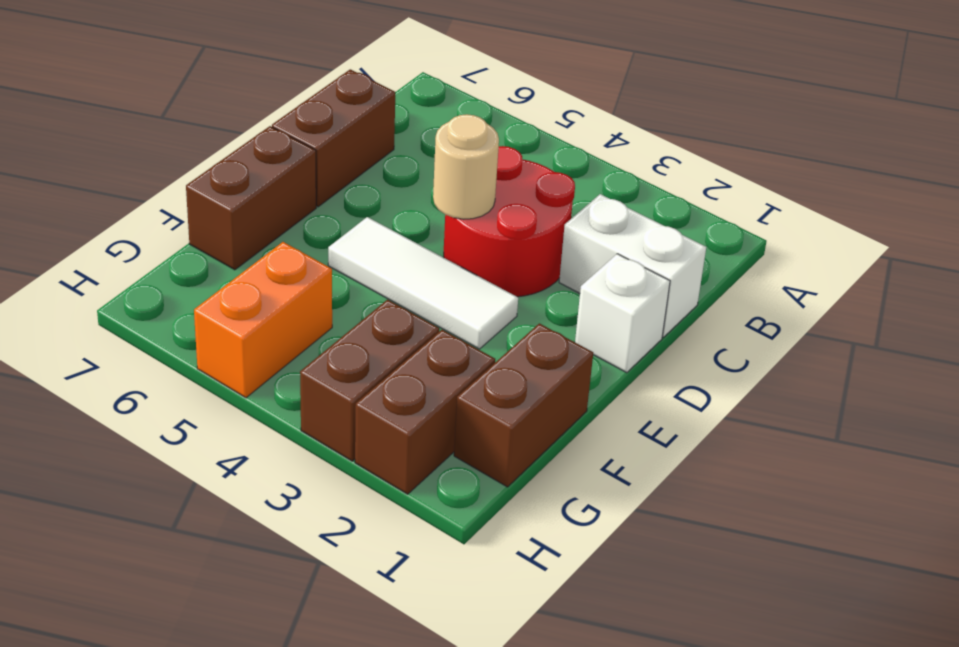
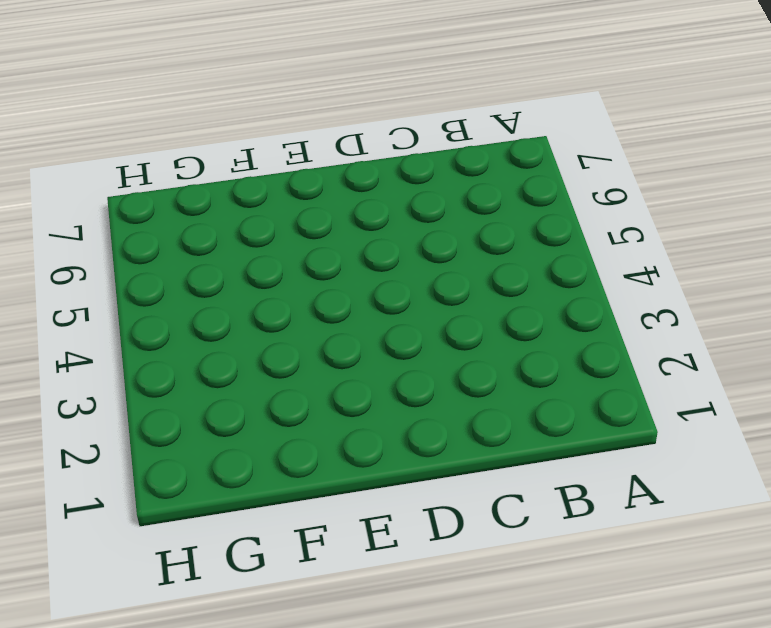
none -> white brick C1:C2 level 1
none -> red round brick C3:D4 level 1

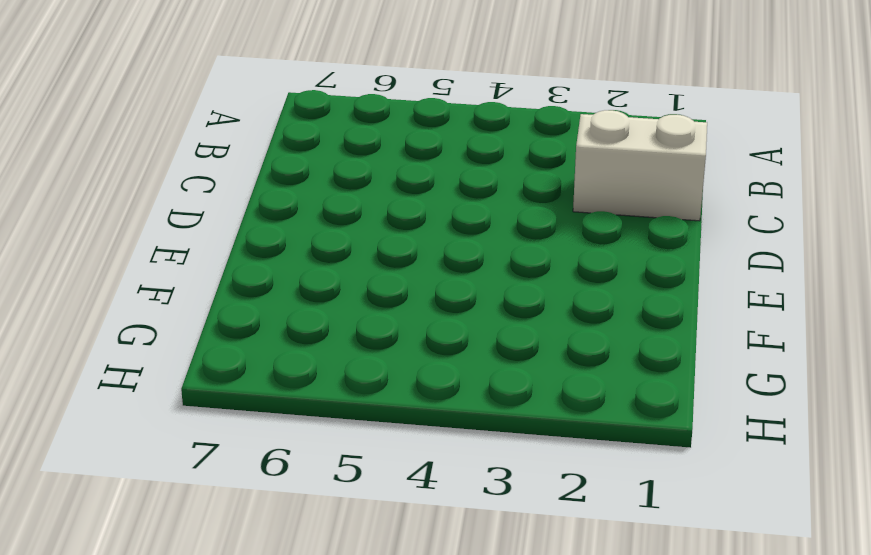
none -> red round brick C3:D4 level 1
none -> brown brick C7:D7 level 1

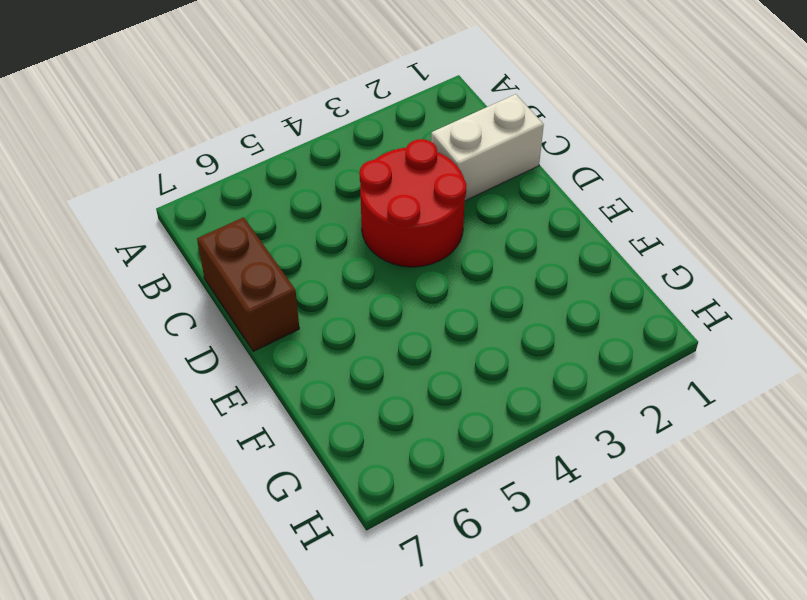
none -> white brick D1 level 1
none -> white tile E3:E5 level 1

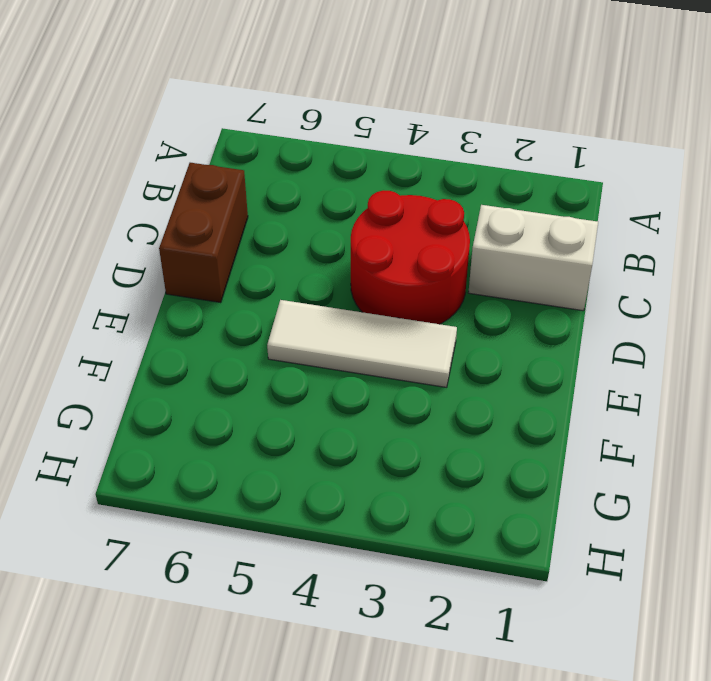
none -> white brick D1 level 1
none -> brown brick E7:F7 level 1

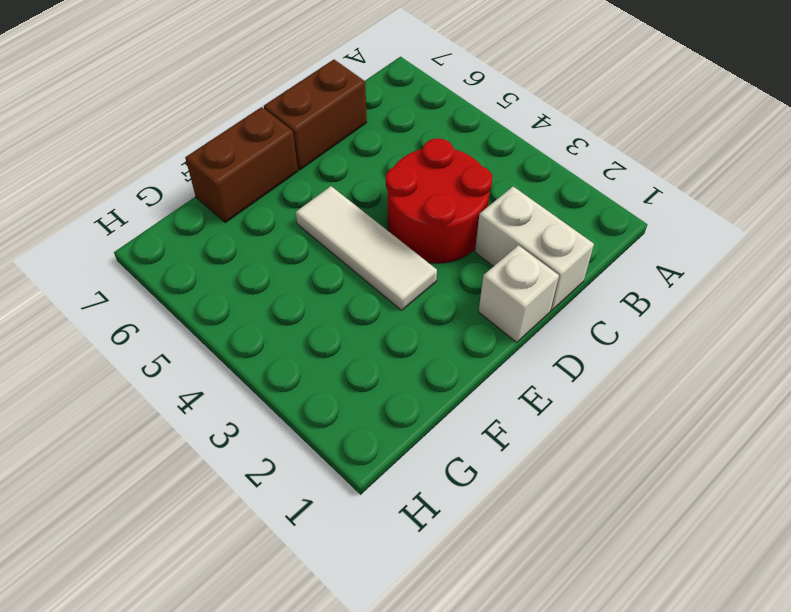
none -> brown brick F1:G1 level 1
none -> brown brick G2:H2 level 1

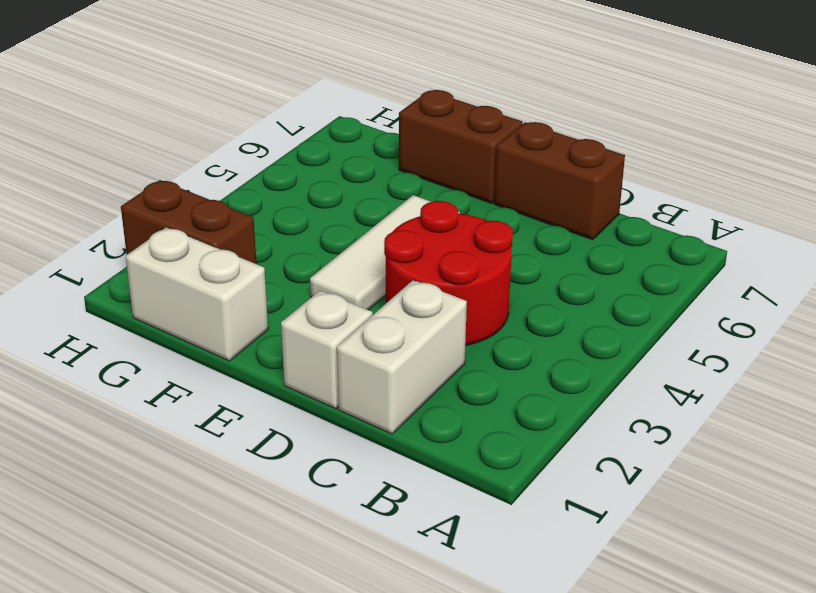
white brick F1:G1 level 1 -> brown brick F1:G1 level 1
none -> brown brick G3:H3 level 1
none -> orange brick G5:H5 level 1

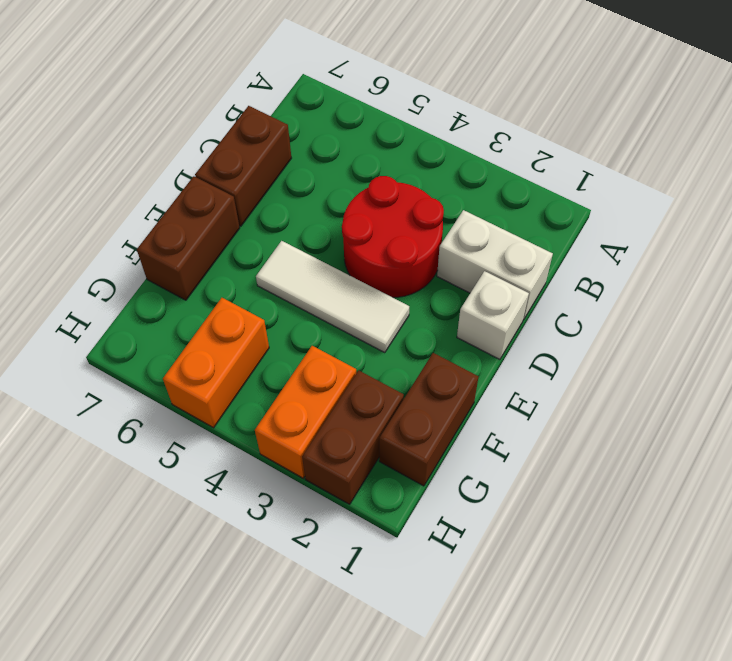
orange brick G3:H3 level 1 -> brown brick G3:H3 level 1
none -> tan round brick D4 level 2

